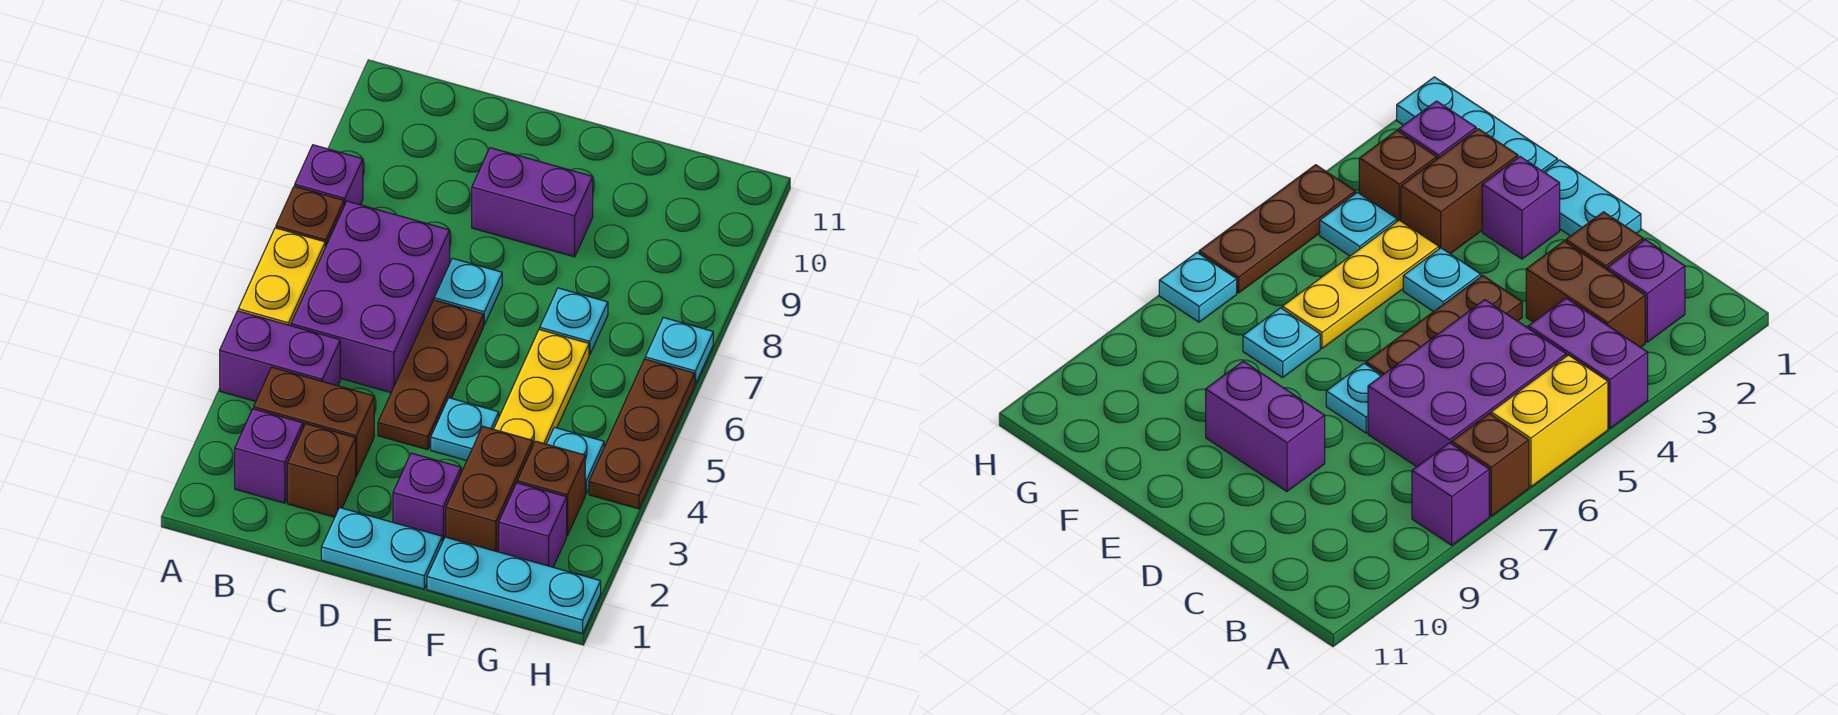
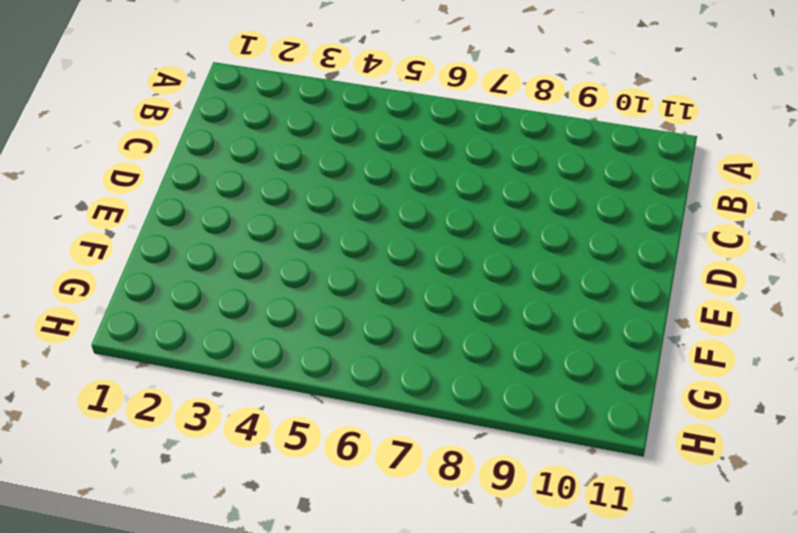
none -> purple brick A4:B4 level 1
none -> yellow brick A5:A6 level 1
none -> brown brick A7 level 1

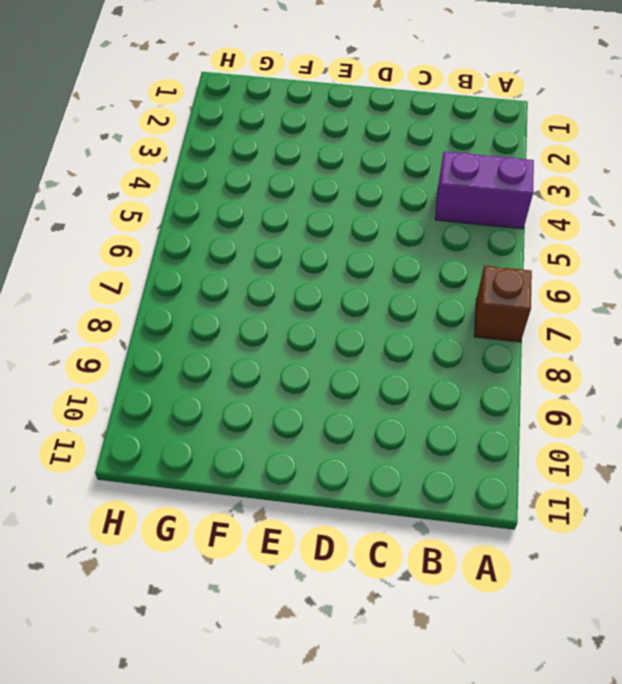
none -> yellow brick A5:A6 level 1
none -> purple brick A8 level 1
none -> purple brick B2 level 1

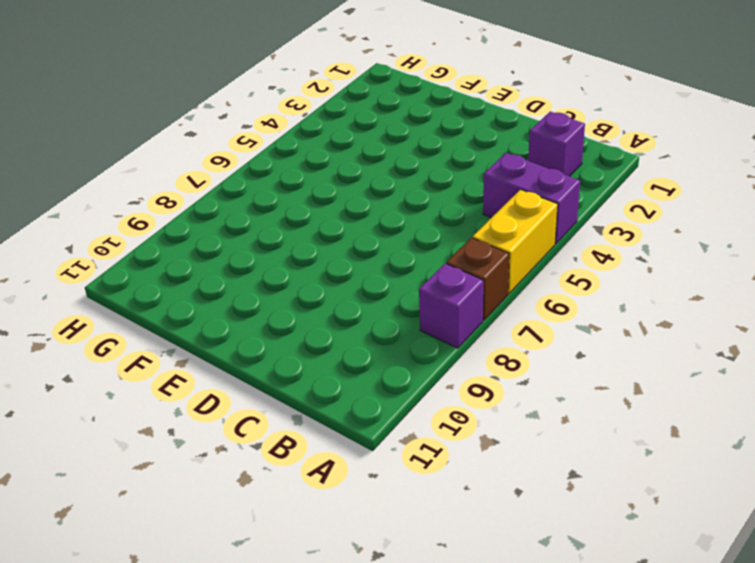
none -> brown brick B3:C3 level 1
none -> purple brick B5:C7 level 1
none -> brown brick C2 level 1

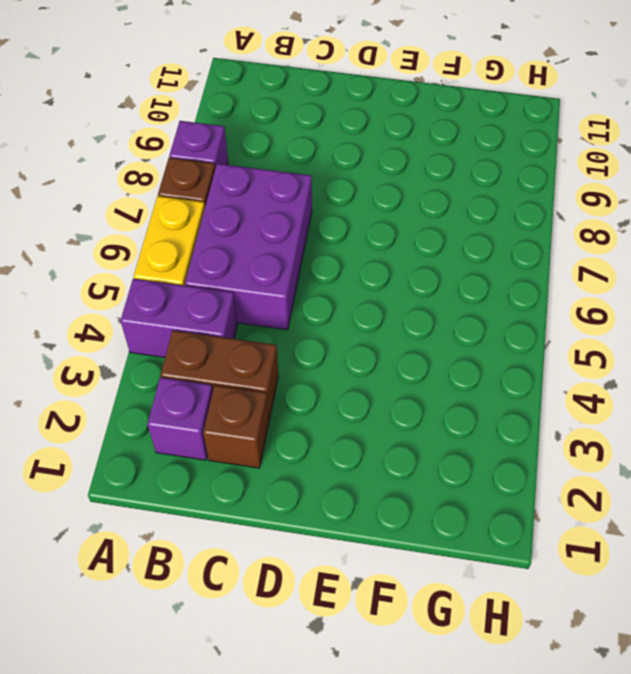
none -> cyan plate D1:E1 level 1
none -> brown plate D4:D6 level 1
none -> cyan plate D7 level 1

